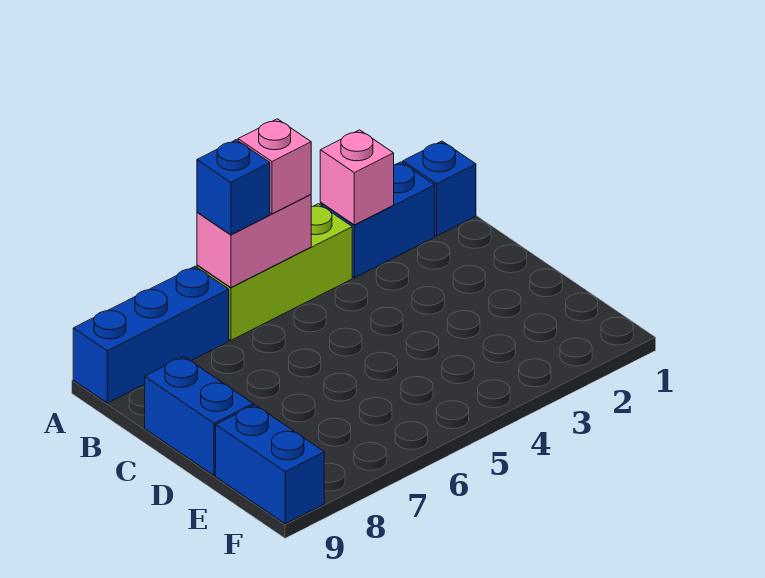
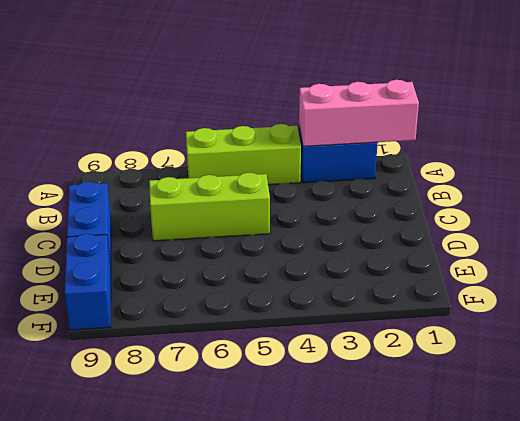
pink brick A1:A3 level 2 -> pink brick A3 level 2
lime brick C5:C7 level 1 -> none
none -> blue brick A1 level 1
none -> blue brick A7:A9 level 1

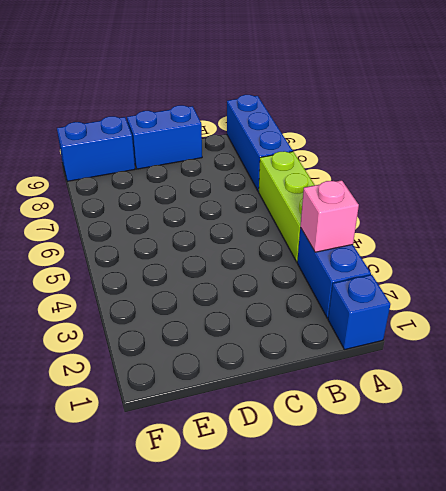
none -> pink brick A5:A6 level 2
none -> pink brick A5 level 3

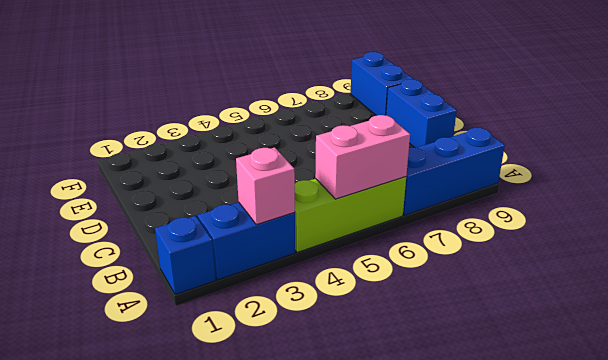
none -> pink brick A5 level 3
none -> blue brick A6 level 3

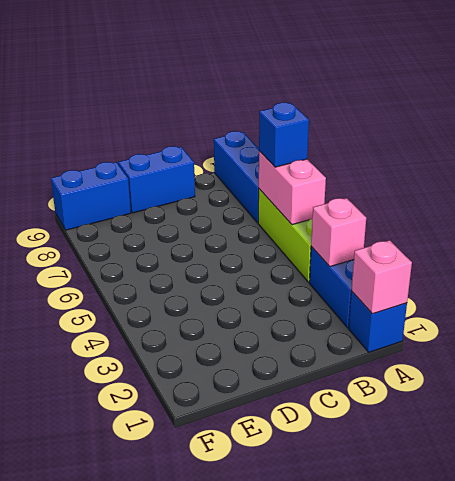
pink brick A1 level 2 -> pink brick A5 level 3

